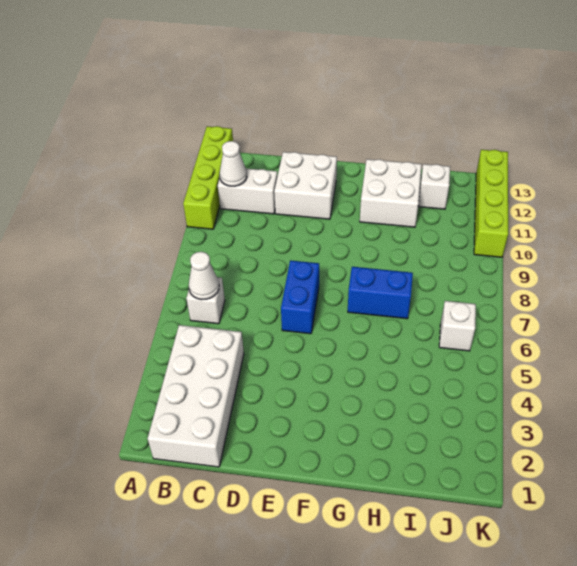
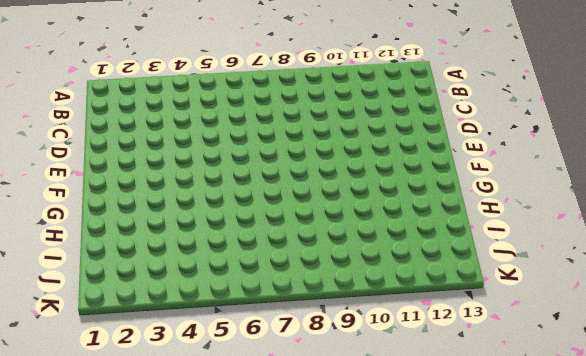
none -> lime brick A10:A13 level 1
none -> white brick B1:C4 level 1
none -> white brick B6 level 1

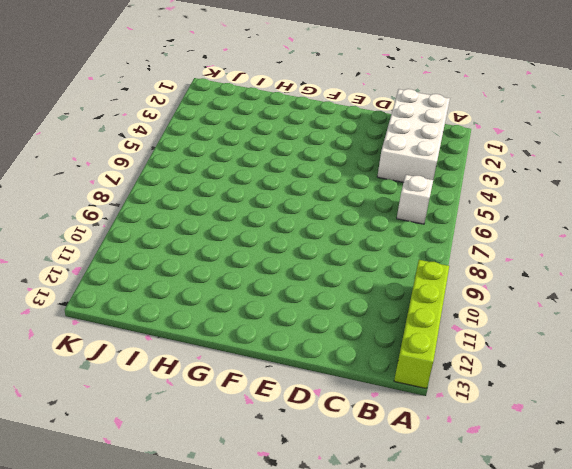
none -> white brick B11:C11 level 1
none -> white brick D11:E12 level 1
none -> blue brick E6:E7 level 1

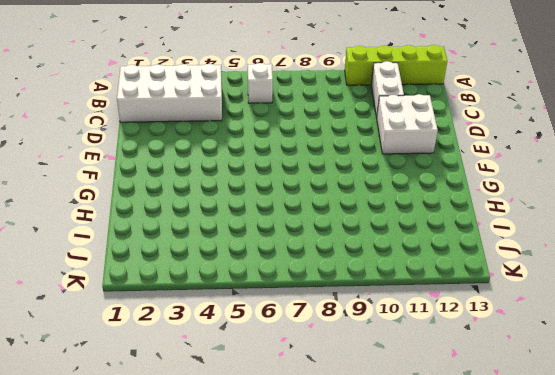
none -> blue brick E6:E7 level 1
none -> blue brick G7:H7 level 1
none -> white brick G11:H12 level 1

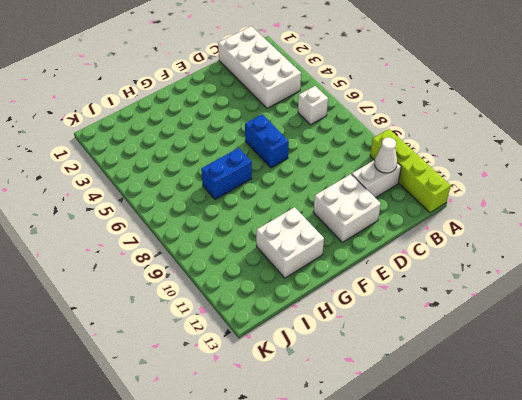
none -> white brick I12 level 1
none -> white brick J6 level 1
none -> lime brick K10:K13 level 1

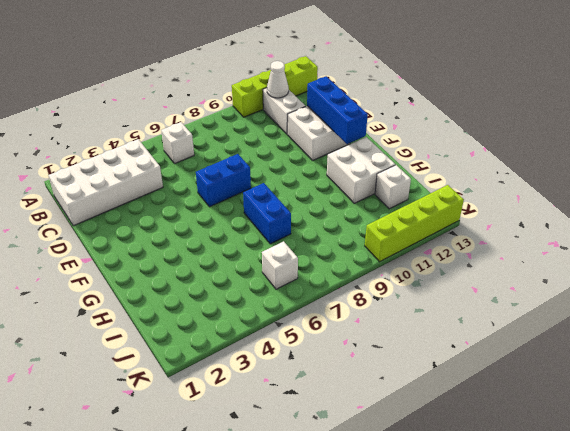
blue brick D12:F12 level 2 -> none
none -> white cone B6 level 2

